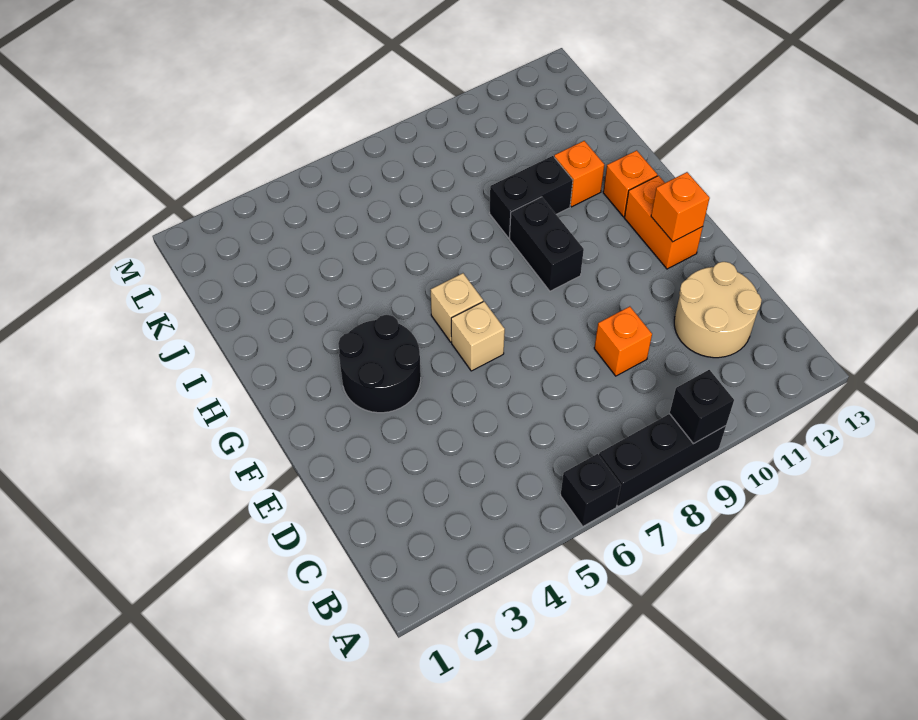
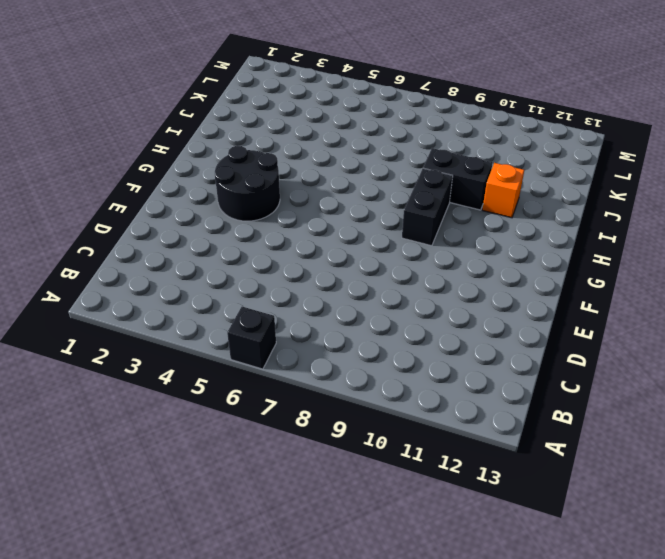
none -> black brick A7:A9 level 1
none -> tan round brick C11:D12 level 1
none -> orange brick D9 level 1

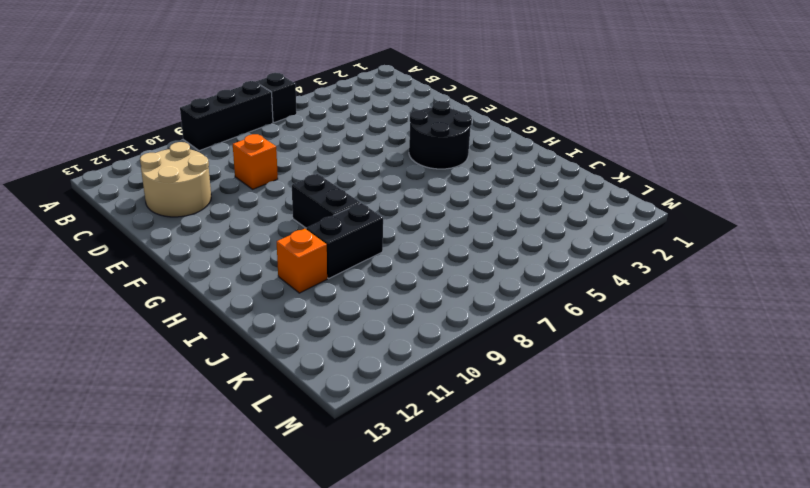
none -> tan brick F6 level 1
none -> orange brick F12:G12 level 1
none -> tan brick G6 level 1

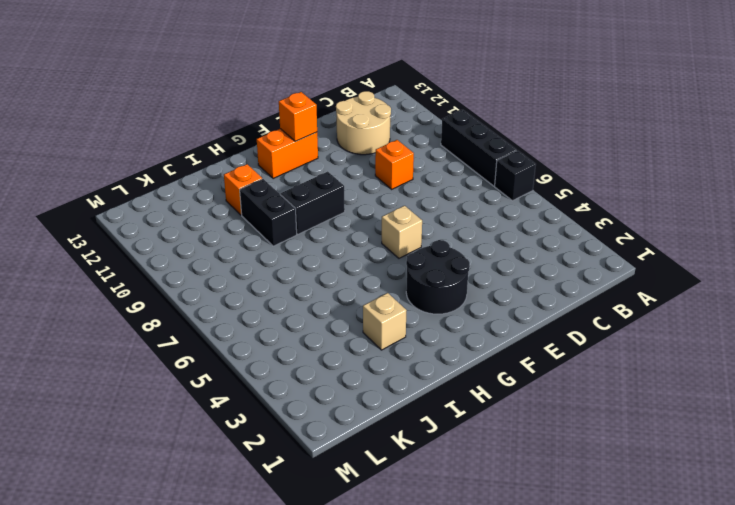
tan brick I3 level 1 -> tan brick G6 level 1
none -> orange brick H12 level 1
none -> black brick A9 level 2

